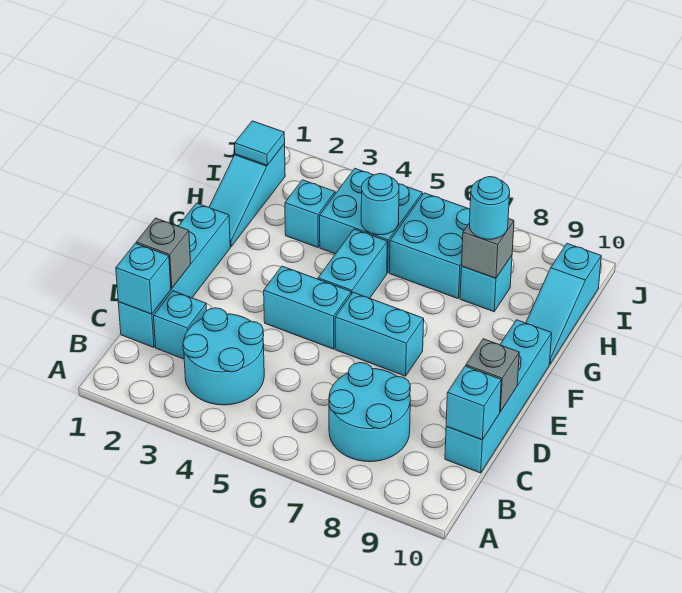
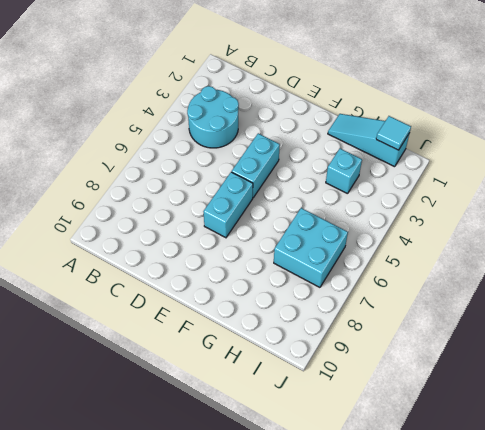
none -> cyan round brick B7:C8 level 1
none -> cyan brick C1:F1 level 1
none -> cyan brick C2 level 1

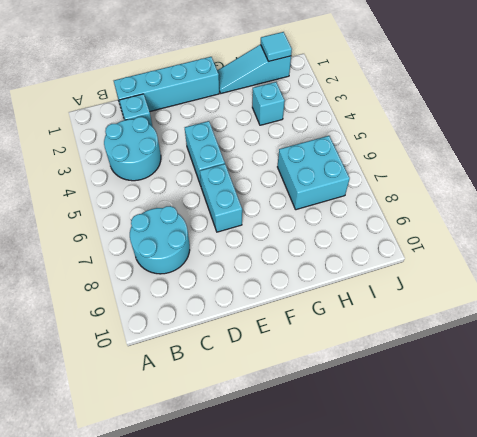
none -> cyan brick C10:F10 level 1
none -> cyan brick F5:G5 level 1
none -> cyan slope G10:I10 level 1 top I

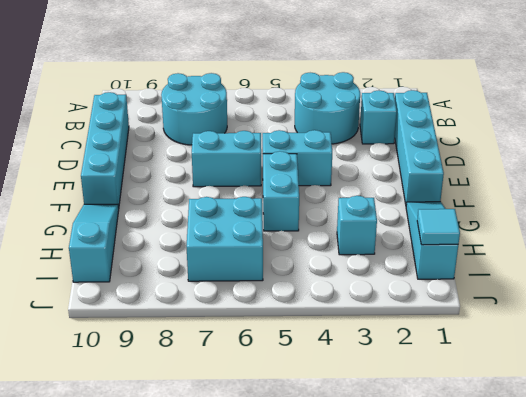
none -> cyan brick H4:I5 level 1
none -> cyan brick H8 level 1
none -> cyan brick C1 level 2

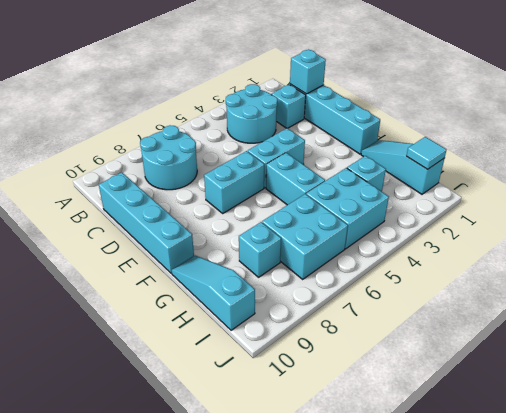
none -> cyan brick C10 level 2
none -> grey brick D1 level 2
none -> grey brick D10 level 2

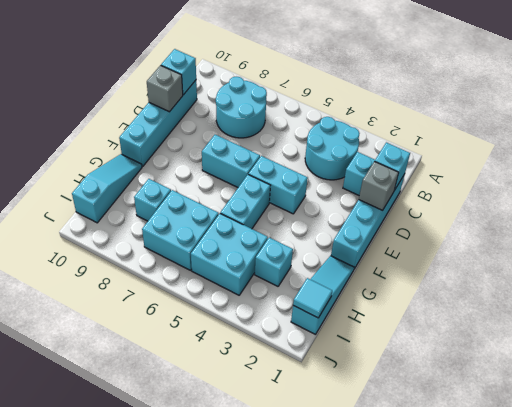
none -> cyan round brick H5 level 2
none -> grey brick H8 level 2
none -> cyan round brick H8 level 3

